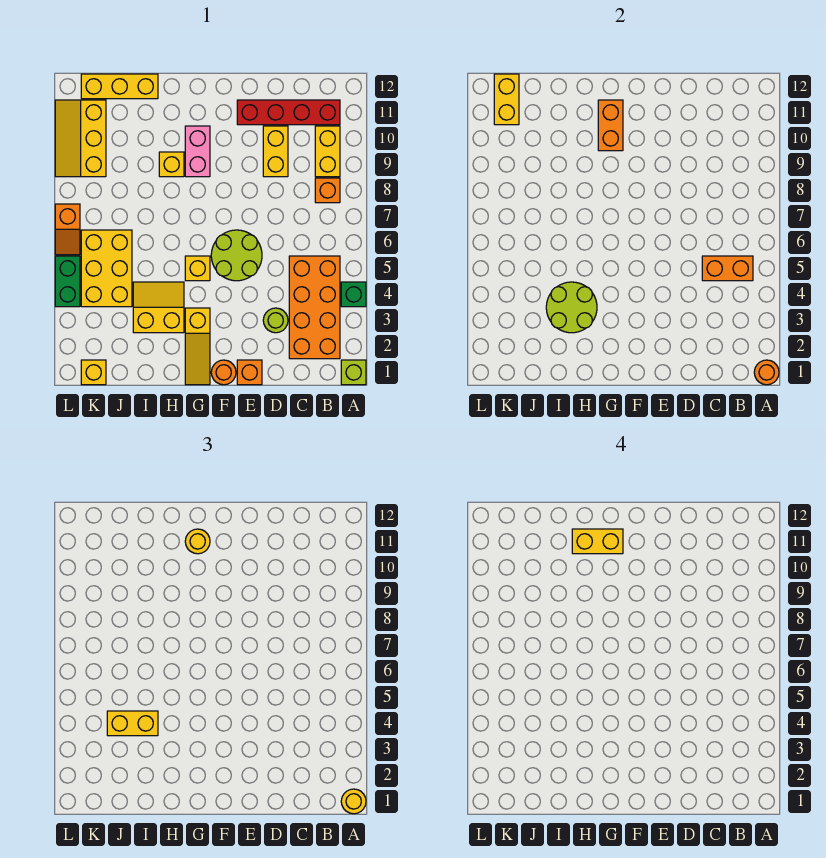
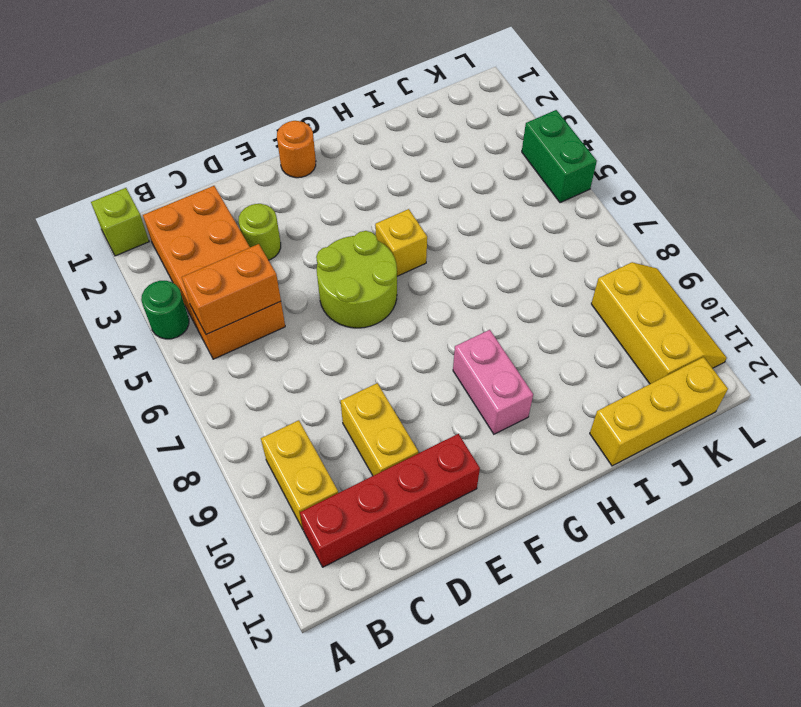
green round brick A4 level 1 -> green brick A4 level 1
none -> orange brick B8 level 1
none -> orange brick E1 level 1
none -> yellow slope G1:G3 level 1 top 3
none -> yellow slope H3:I4 level 1 top 3

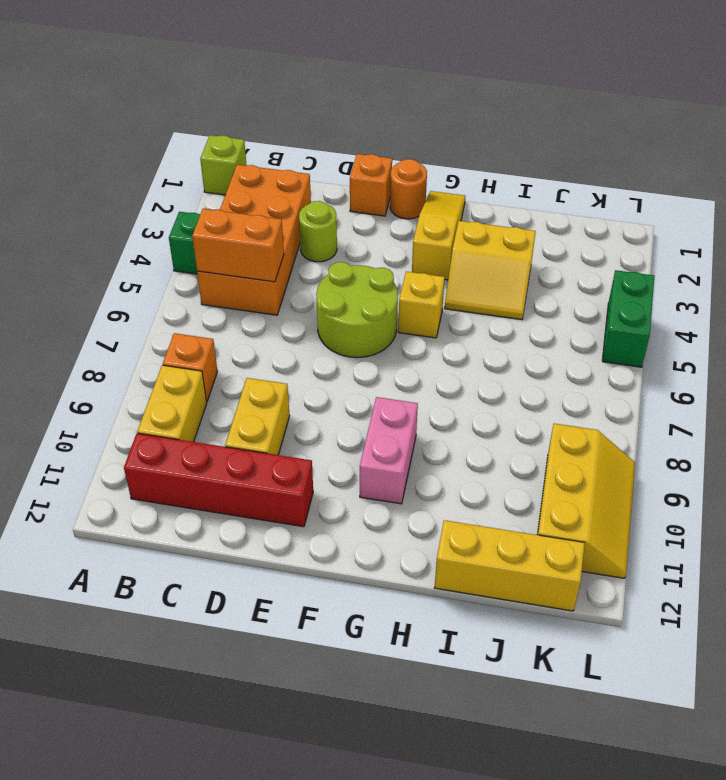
none -> yellow brick H9 level 1
none -> yellow brick J4:K6 level 1
none -> yellow brick K1 level 1
none -> orange slope L6:L7 level 1 top 7

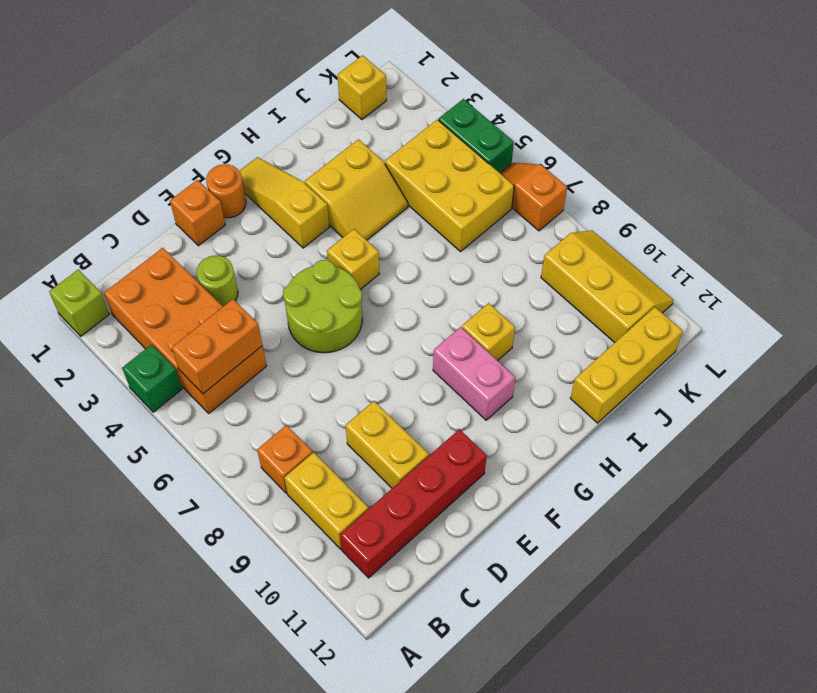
none -> orange round brick A1 level 2
none -> orange brick G10:G11 level 2
none -> lime round brick H3:I4 level 2
none -> yellow brick K11:K12 level 2

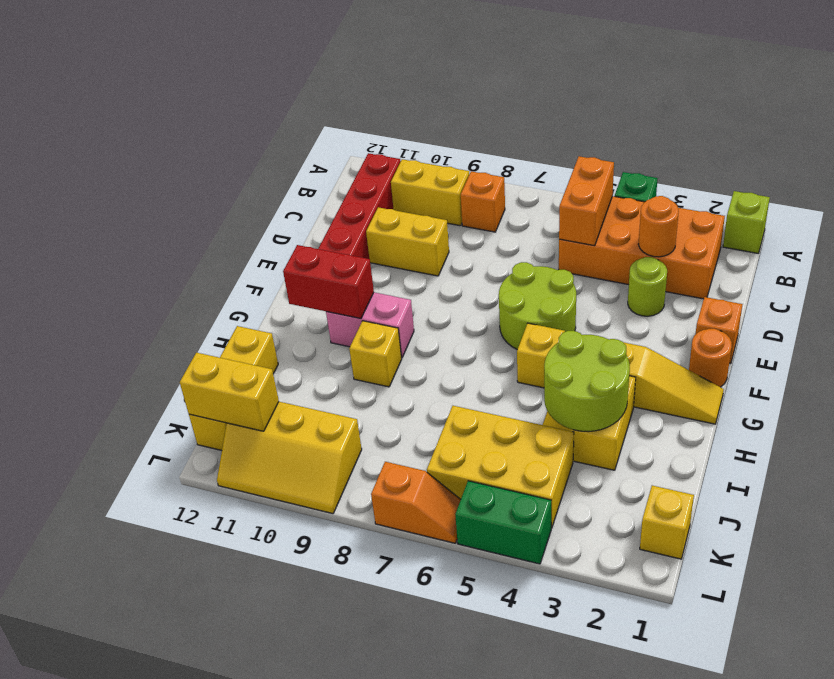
orange round brick C3 level 2 -> orange round brick A1 level 2
red brick G10:G11 level 2 -> orange brick G10:G11 level 2
none -> yellow round brick A1 level 3
none -> yellow round brick G11 level 3
none -> yellow brick I4:J4 level 3
none -> yellow brick G11:H11 level 4

